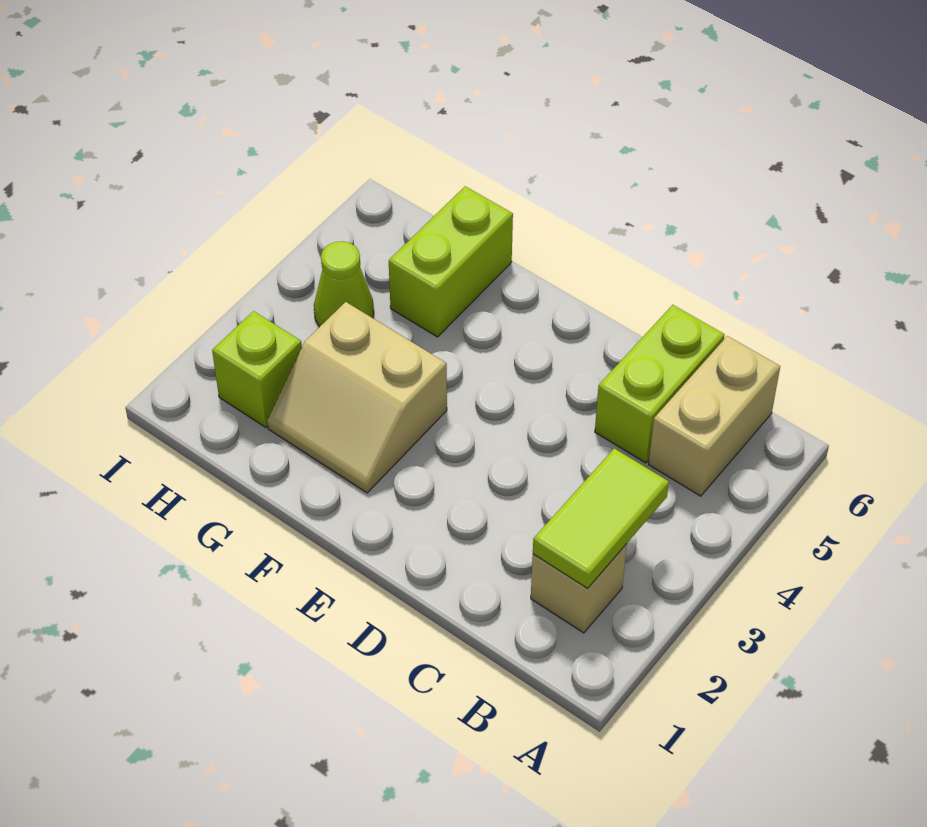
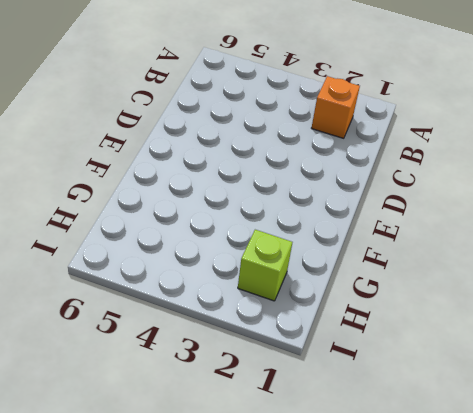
orange brick B2 level 1 -> tan brick B2 level 1
none -> tan brick B5:B6 level 1
none -> lime brick C5:C6 level 1

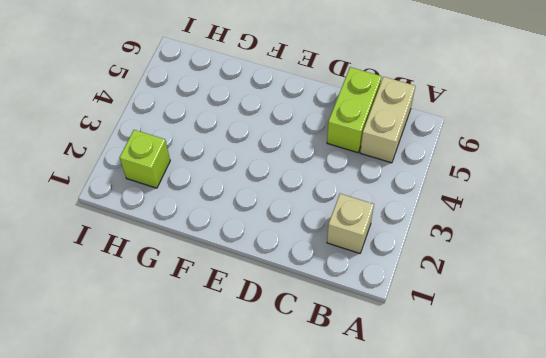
none -> tan slope F2:G3 level 1 top 3
none -> lime brick G5:G6 level 1

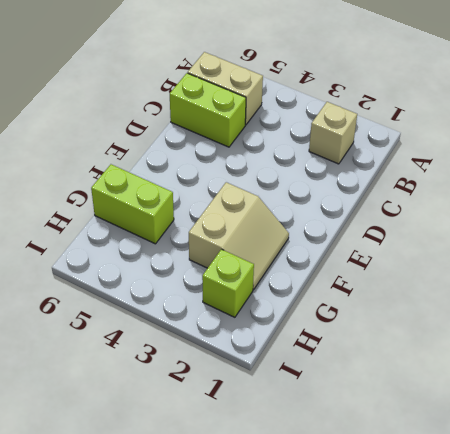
none -> lime cone H4 level 1
none -> lime tile B2:B3 level 2

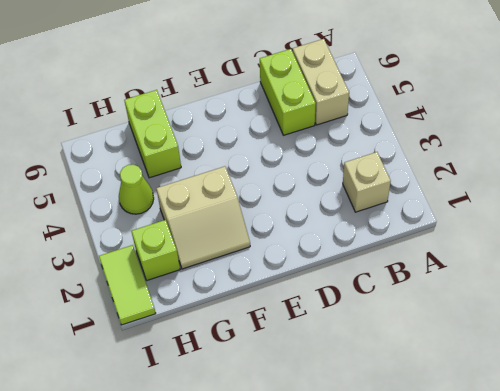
lime tile I1:I2 level 1 -> lime tile B2:B3 level 2

